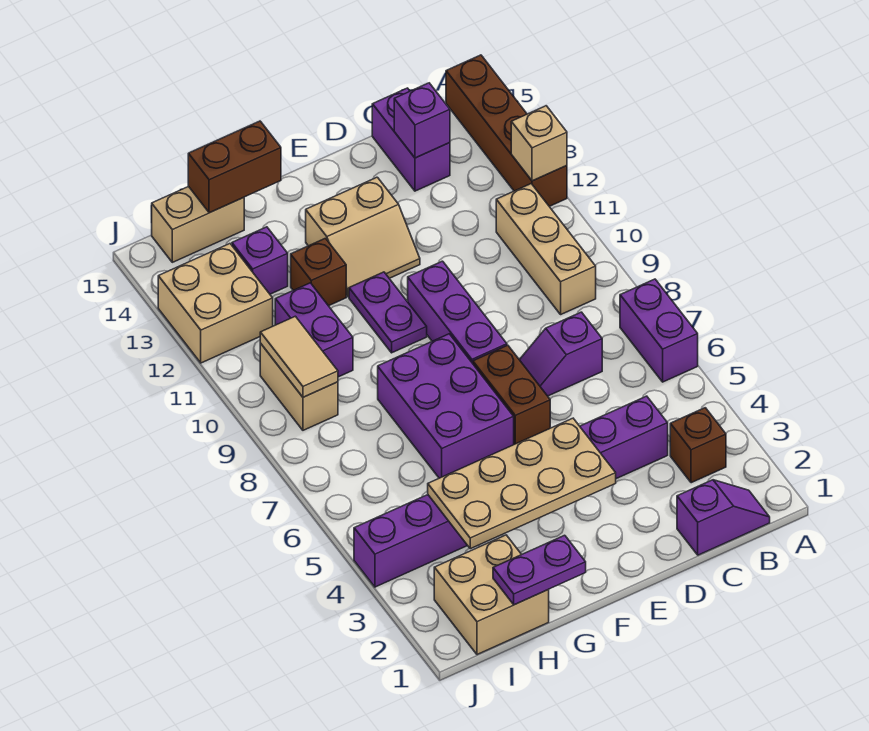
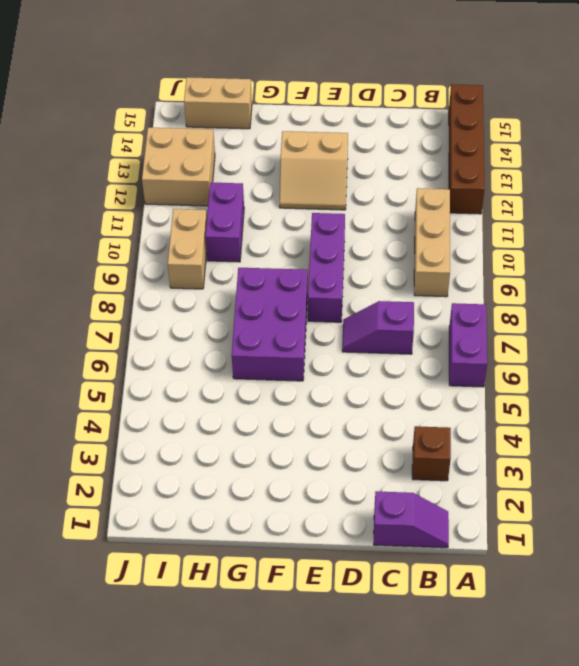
none -> purple brick C4:J4 level 1
none -> purple brick C14:C15 level 1
none -> brown brick E6:E7 level 1

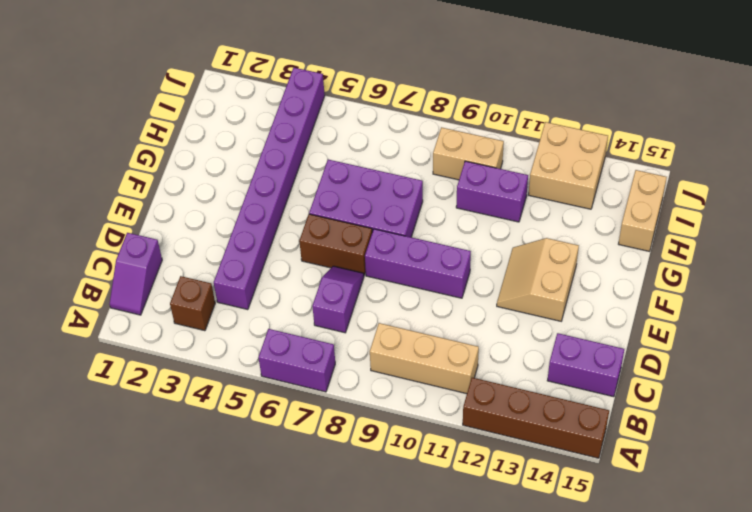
none -> purple plate F10:F11 level 1
none -> brown brick G12 level 1
none -> tan brick H1:I2 level 1

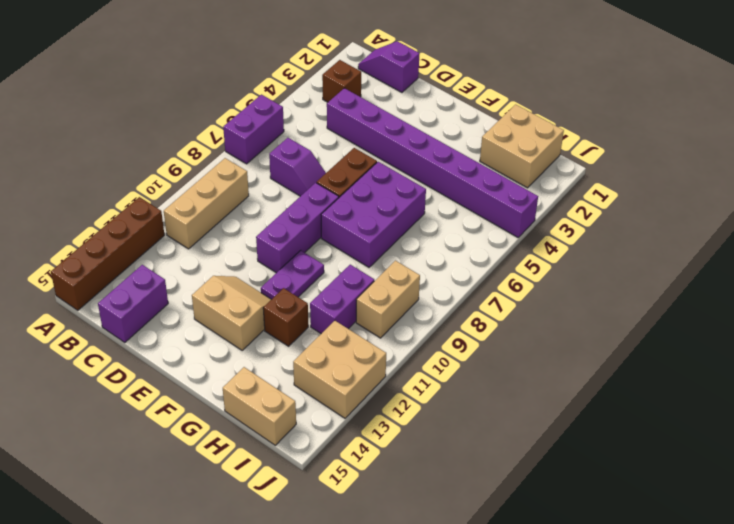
none -> purple brick H13 level 1
none -> tan brick A12 level 2
none -> purple brick C14 level 2

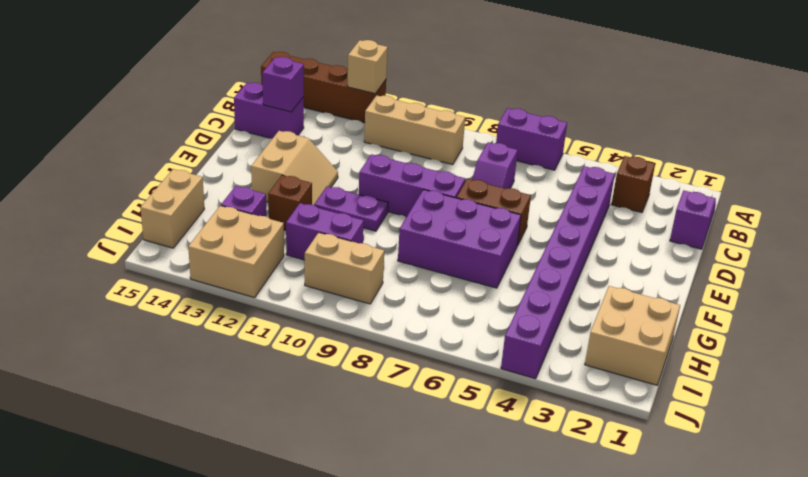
none -> tan plate E3:H4 level 2
none -> purple plate G1:H1 level 2
none -> brown brick G15:H15 level 2

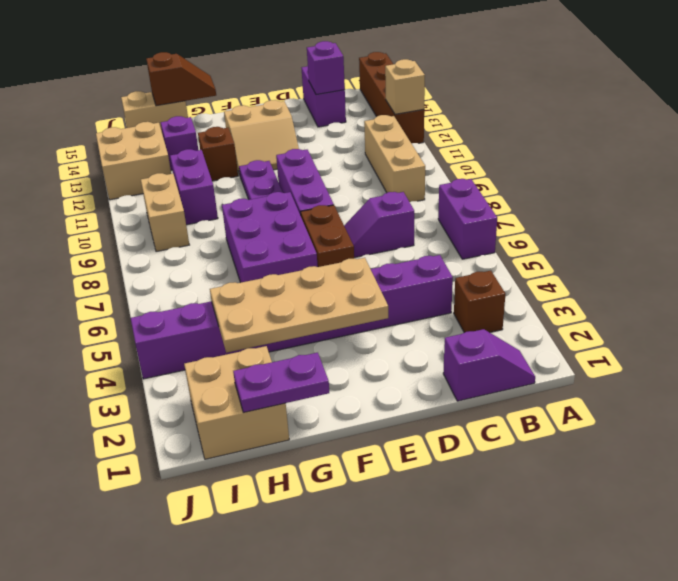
brown slope G15:H15 level 2 top H -> brown brick G15:H15 level 2
none -> tan tile I9:I10 level 2

